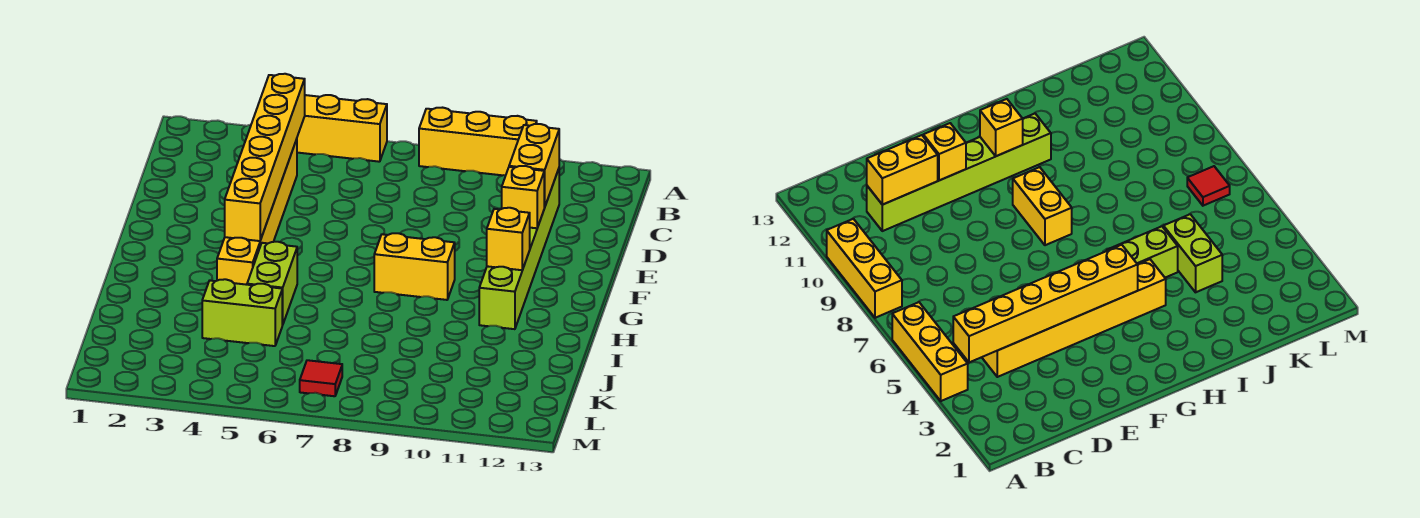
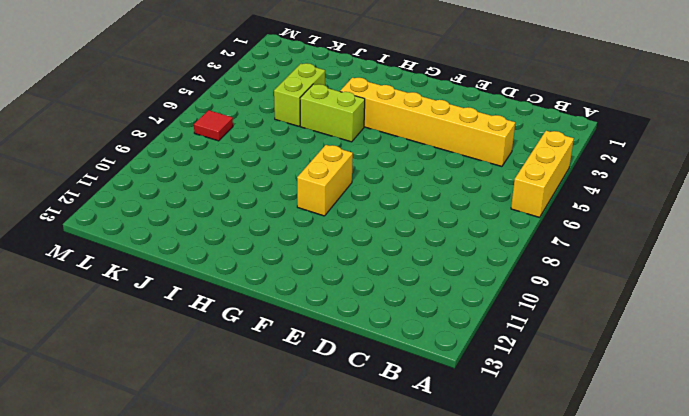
none -> yellow brick A8:A10 level 1
none -> lime brick C11:H11 level 1
none -> yellow brick B4:G4 level 2

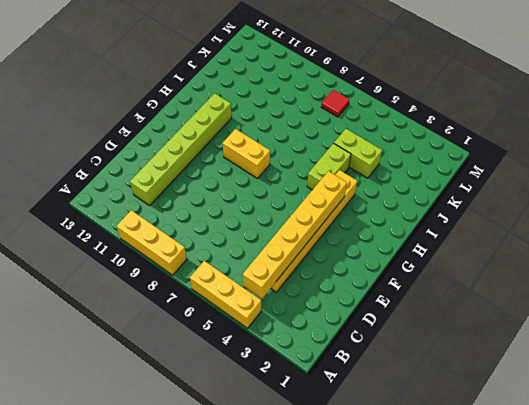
none -> yellow brick C11:D11 level 2
none -> yellow brick E11 level 2
none -> yellow brick G11 level 2

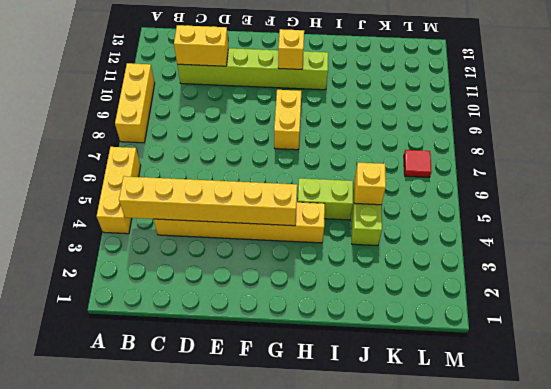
yellow brick J5 level 2 -> yellow brick E11 level 2

